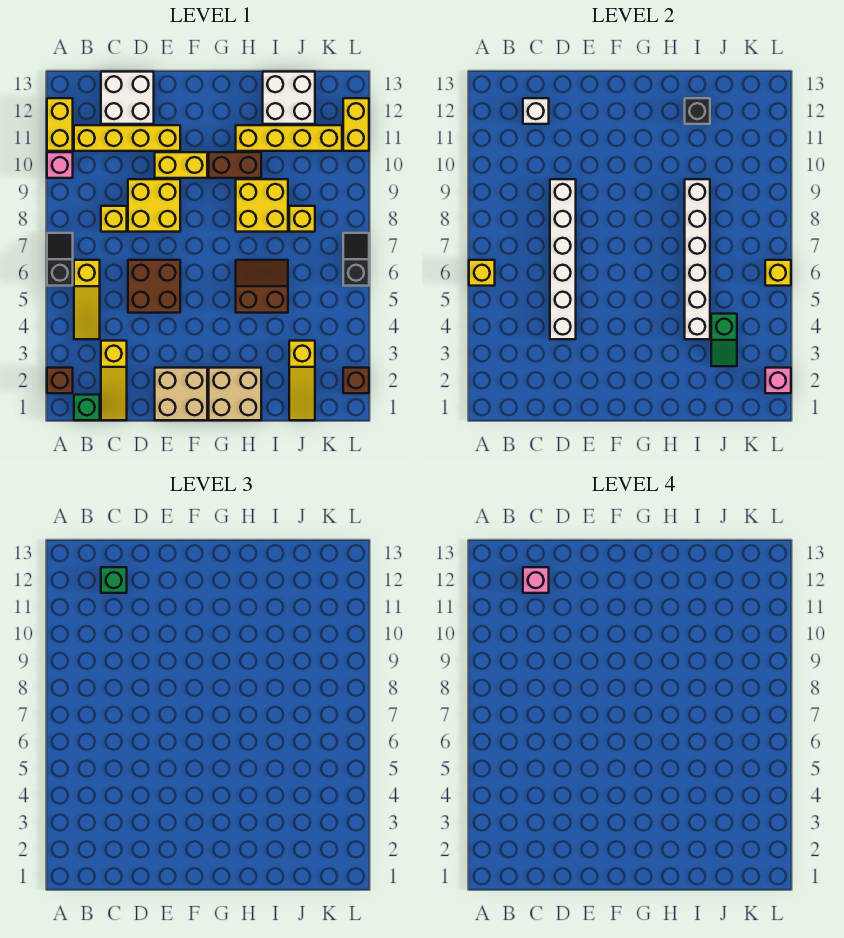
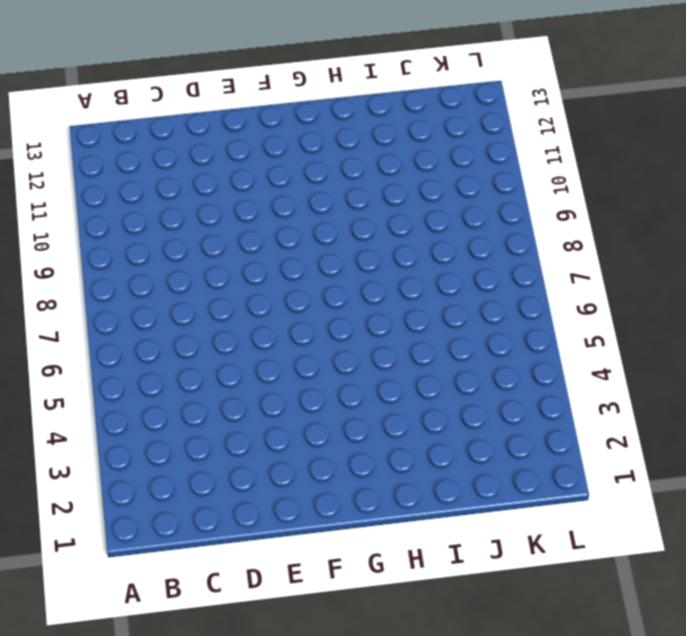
none -> brown brick A2 level 1
none -> black slope A6:A7 level 1 top 6
none -> pink brick A10 level 1
none -> yellow brick A11:A12 level 1

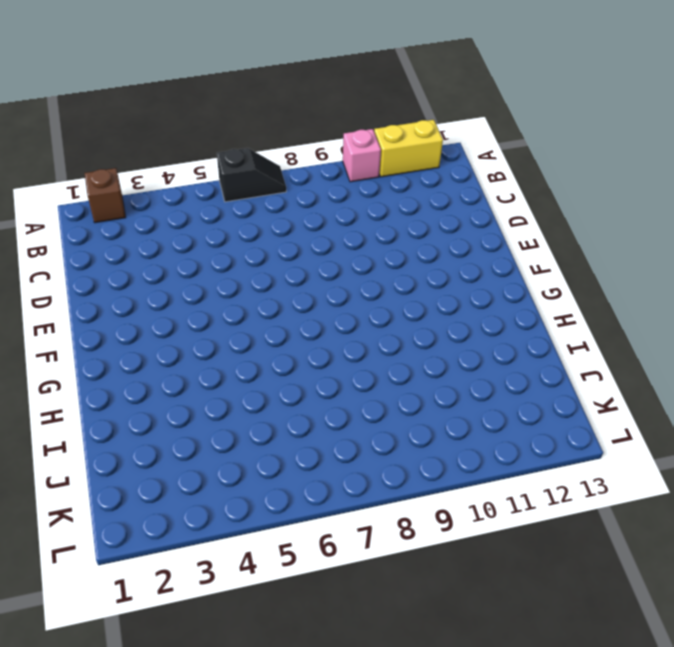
none -> green brick B1 level 1
none -> yellow slope B4:B6 level 1 top 6
none -> yellow brick B11:E11 level 1
none -> yellow slope C1:C3 level 1 top 3

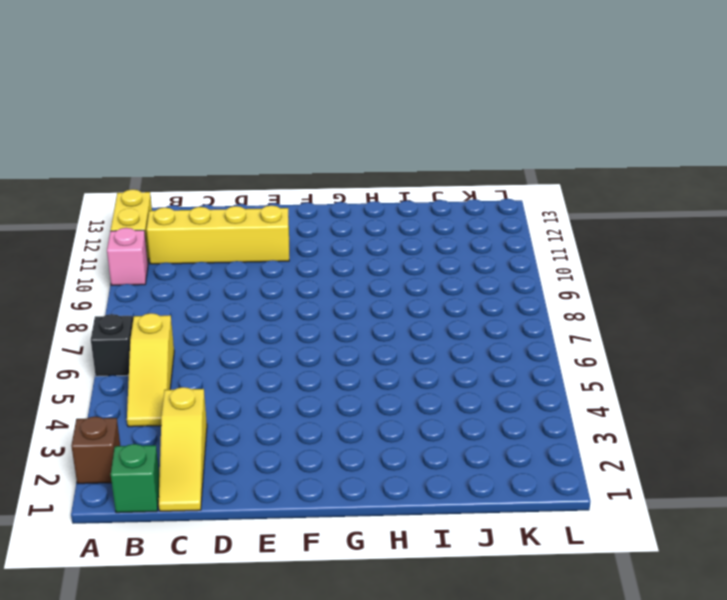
none -> yellow brick C8 level 1
none -> white brick C12:D13 level 1
none -> brown brick D5:E6 level 1
none -> yellow brick D8:E9 level 1

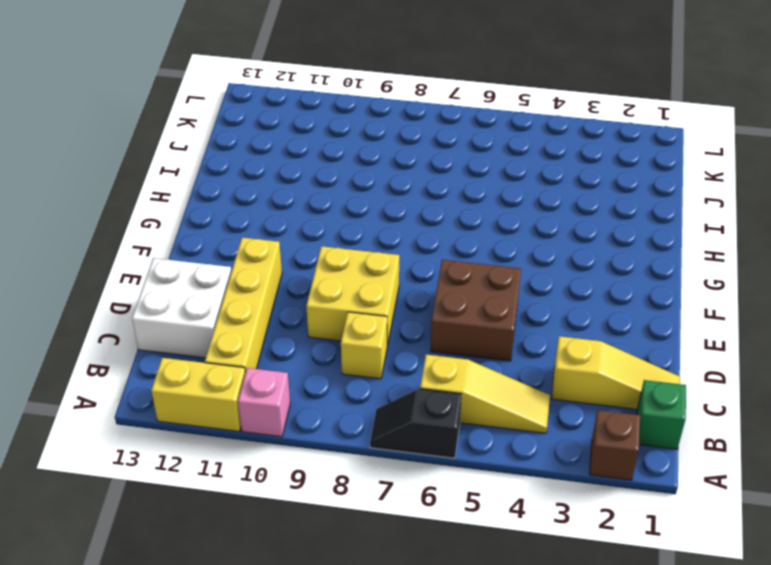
none -> tan brick E1:F2 level 1
none -> yellow brick E10:F10 level 1
none -> tan brick G1:H2 level 1
none -> brown brick G10:H10 level 1

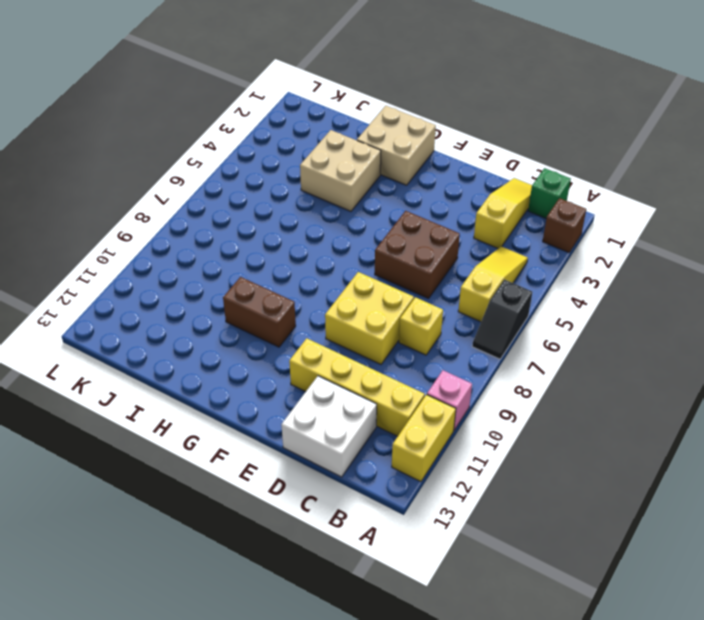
tan brick H3:I4 level 1 -> tan brick E1:F2 level 1
none -> yellow brick E10:F10 level 1
none -> brown slope H5:I6 level 1 top 5
none -> yellow brick H8:I9 level 1
none -> yellow brick H11:K11 level 1

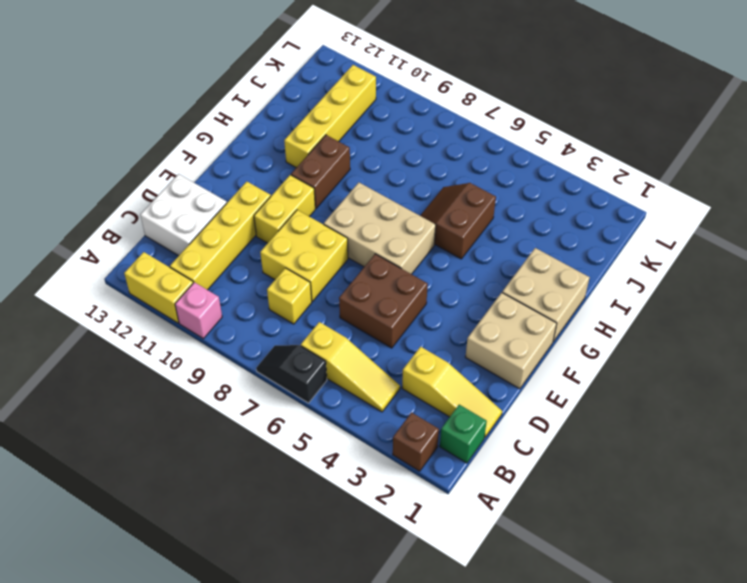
tan brick F6:G8 level 1 -> none
none -> yellow brick H8:I9 level 1
none -> white brick I12:J13 level 1
none -> yellow slope J1:J3 level 1 top 3
none -> yellow brick J8 level 1

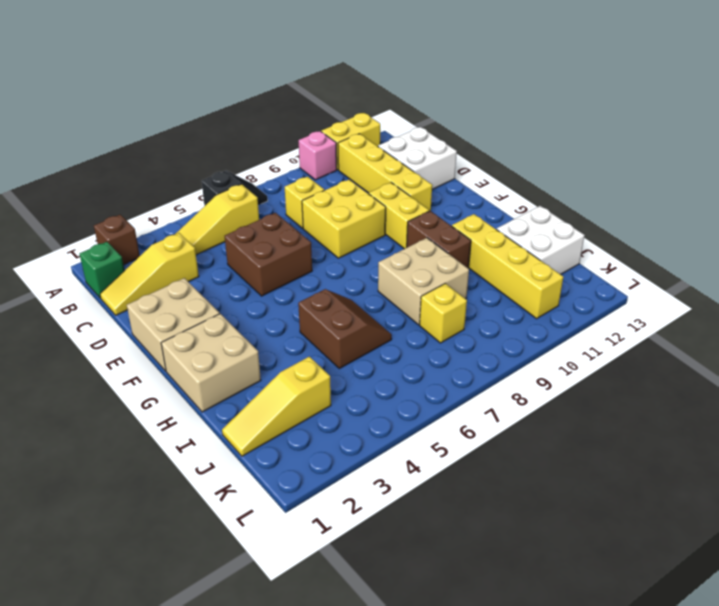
tan brick H8:I9 level 1 -> yellow brick H8:I9 level 1
none -> brown brick L2 level 1
none -> black slope L6:L7 level 1 top 6
none -> yellow brick L11:L12 level 1
none -> yellow brick A6 level 2

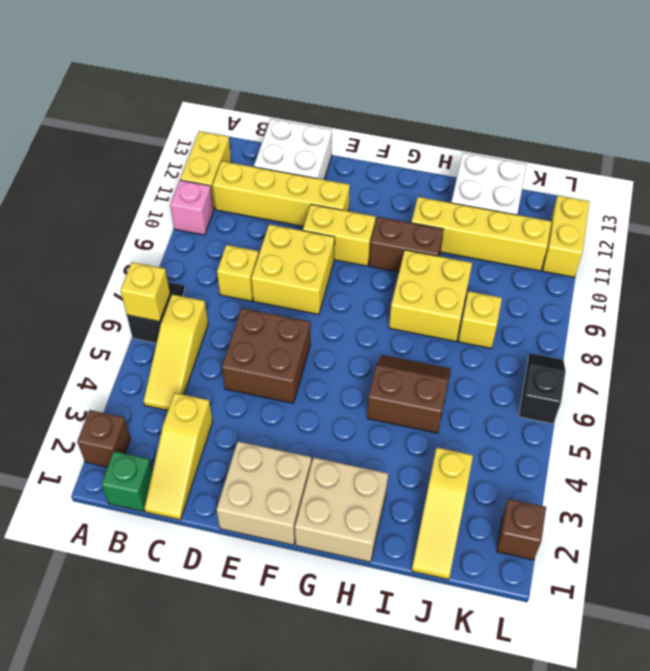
none -> white brick C12 level 2
none -> white brick D4:D9 level 2
none -> white brick I4:I9 level 2
none -> black brick I12 level 2

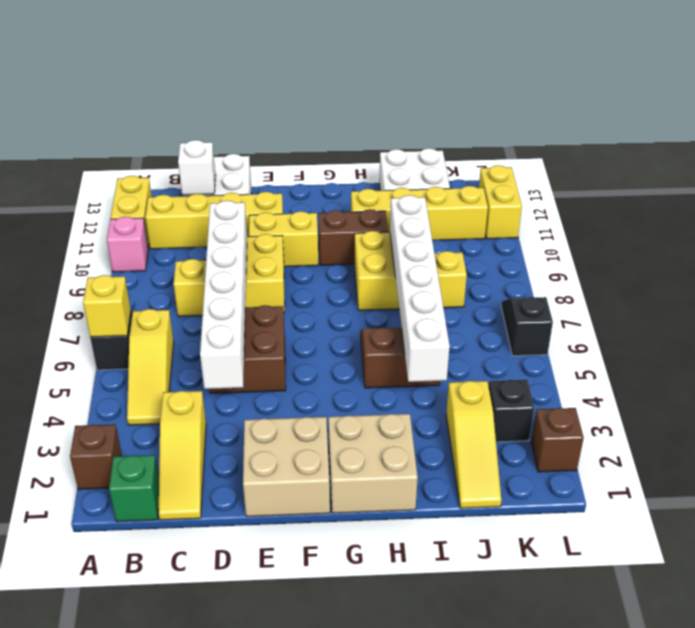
black brick K3 level 1 -> black brick I12 level 2
none -> green slope J3:J4 level 2 top 4
none -> pink brick L2 level 2
none -> yellow brick L6 level 2
none -> green brick C12 level 3

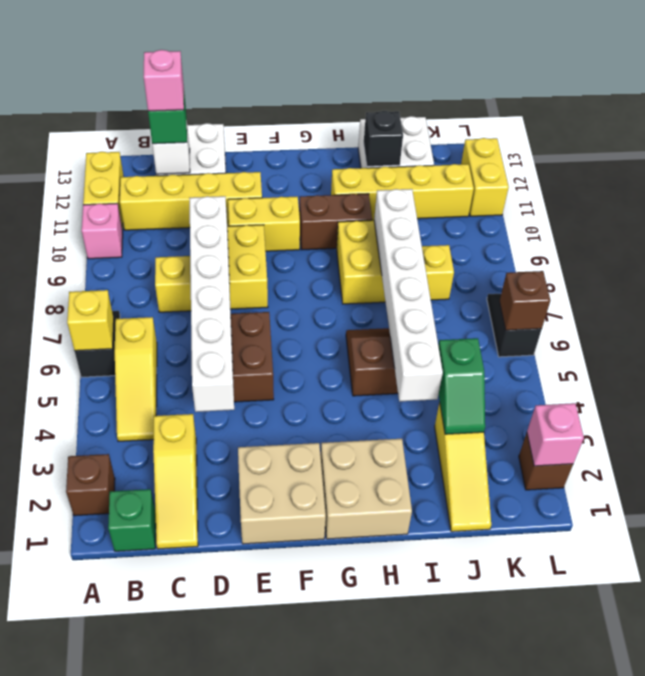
brown brick L6 level 2 -> yellow brick L6 level 2

